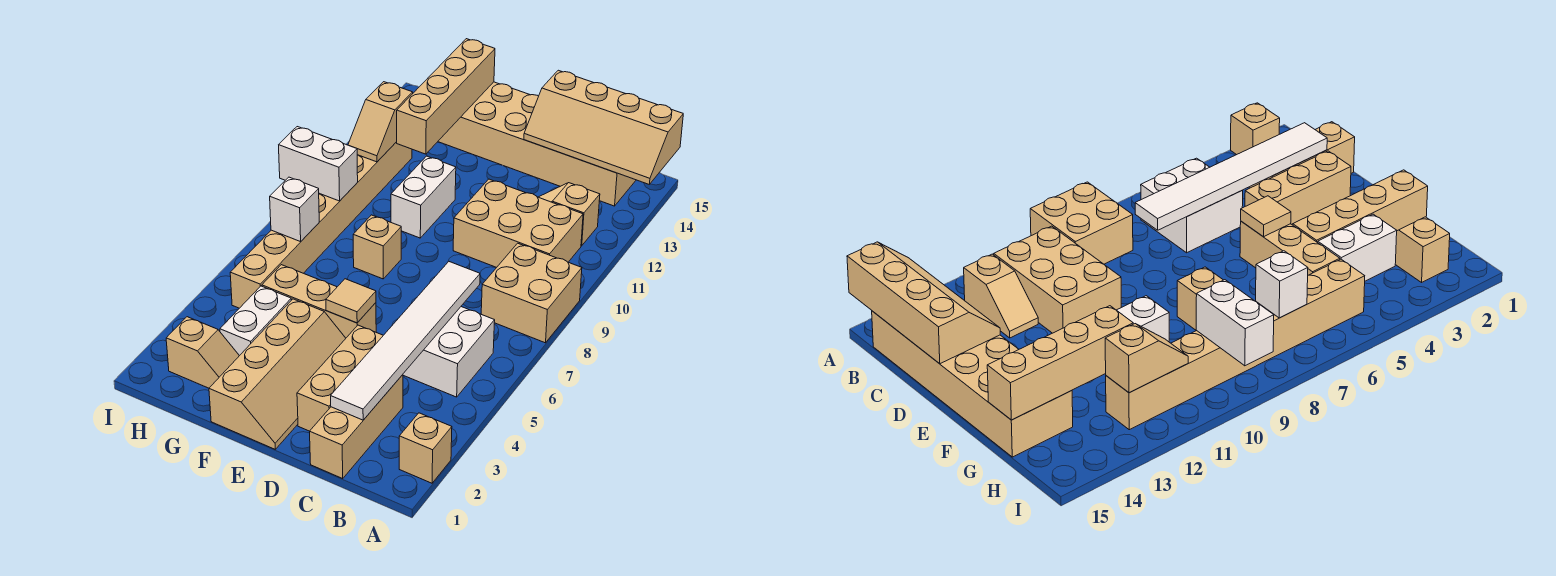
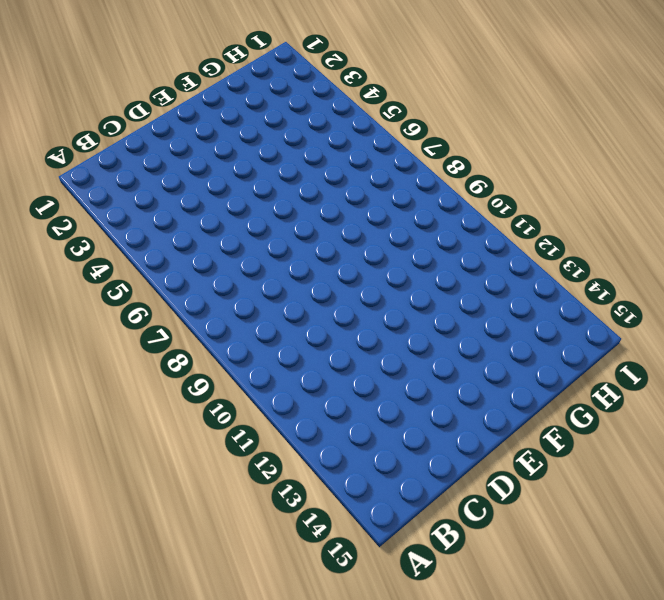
none -> tan brick A2 level 1
none -> tan brick A8:B9 level 1
none -> white brick B5:C6 level 1

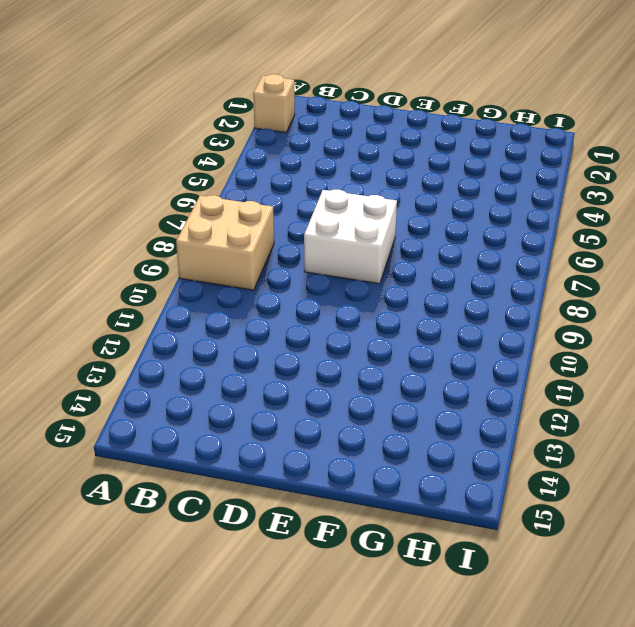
white brick D7:E8 level 1 -> white brick B5:C6 level 1
none -> tan brick B10:D11 level 1
none -> tan slope B12:C12 level 1 top B
none -> tan brick B14:G15 level 1

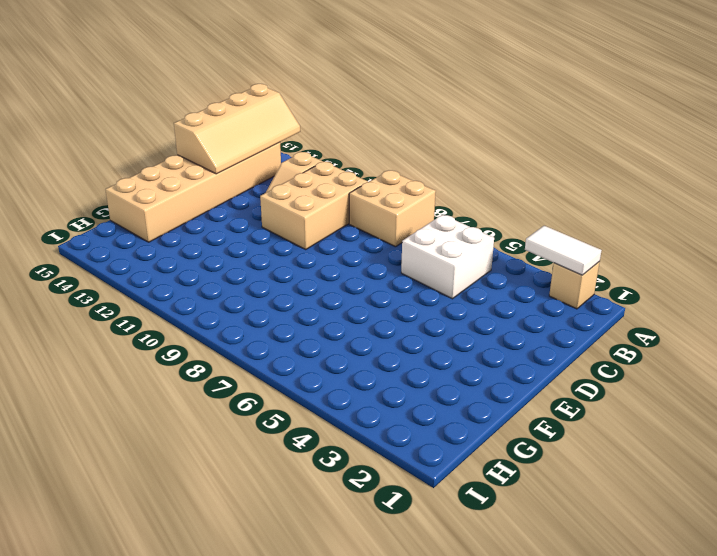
white tile A2:A3 level 2 -> none
none -> tan brick C1:C3 level 1
none -> tan brick D2:D4 level 1
none -> tan slope E1:F4 level 1 top F

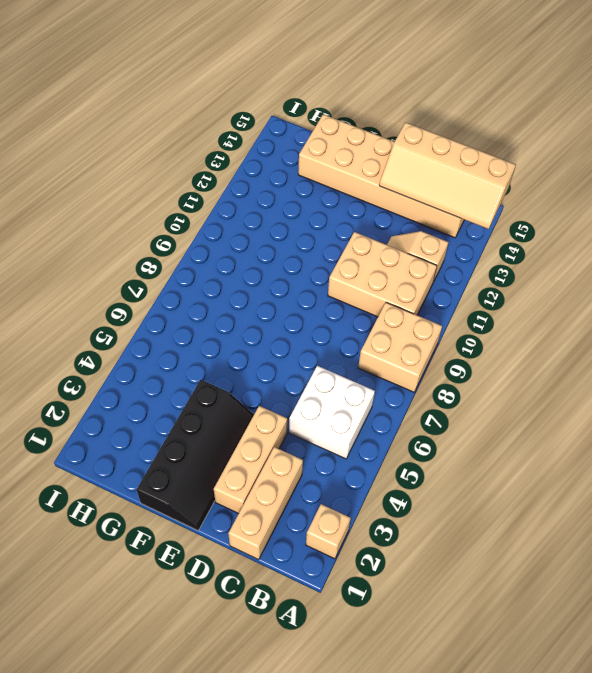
black slope E1:F4 level 1 top F -> tan slope E1:F4 level 1 top F
none -> tan brick E5:G5 level 1
none -> tan brick F8 level 1
none -> white brick F10:F11 level 1

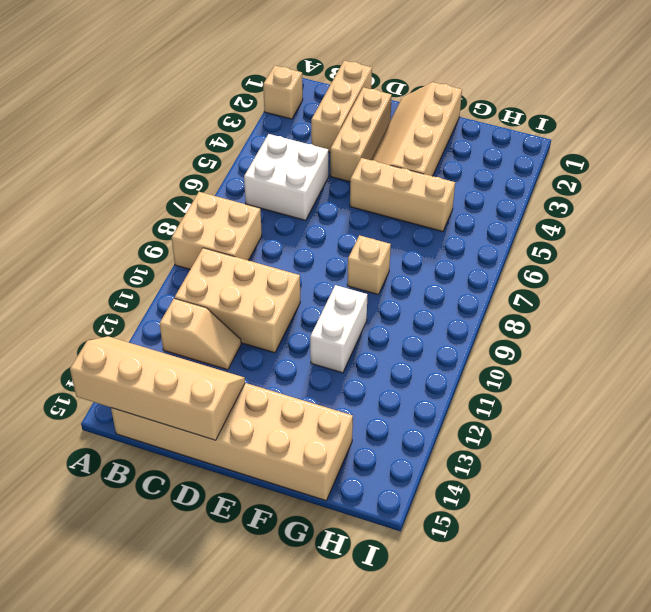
none -> tan slope G2:H2 level 1 top H
none -> white brick G3:G4 level 1
none -> tan brick H5:H12 level 1

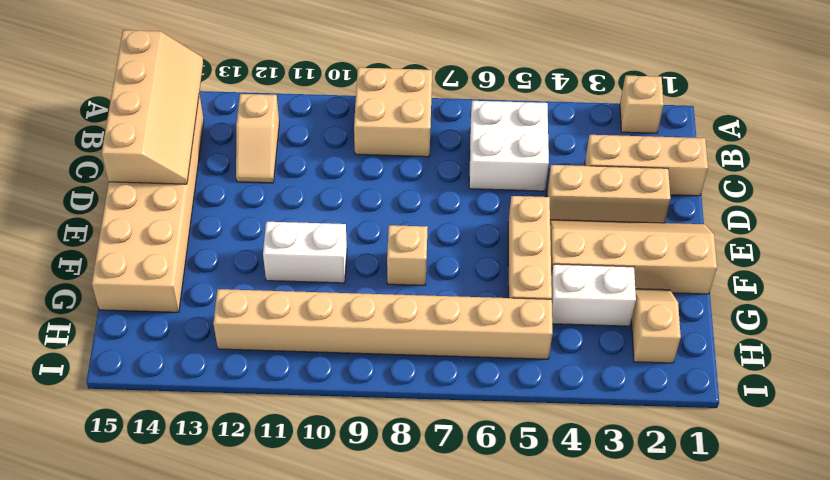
none -> tan brick B10:D11 level 1
none -> white tile C2:C7 level 2
none -> tan tile E5 level 2

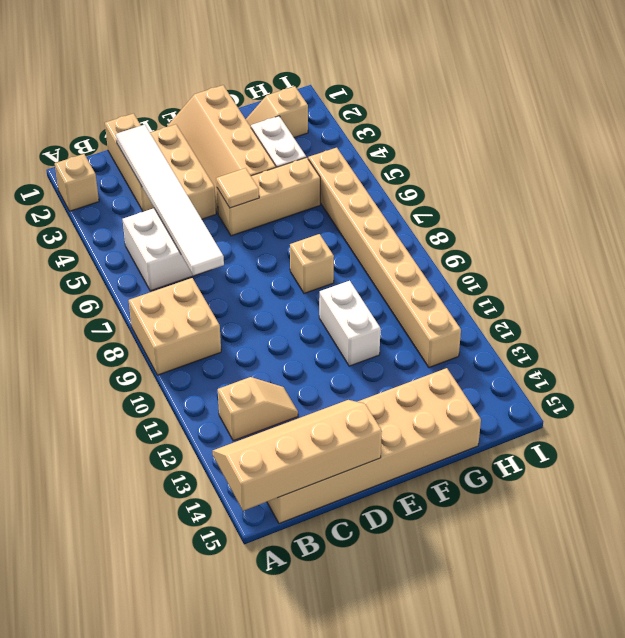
none -> tan brick B10:D11 level 1
none -> tan brick G12:G15 level 2
none -> white brick H7 level 2

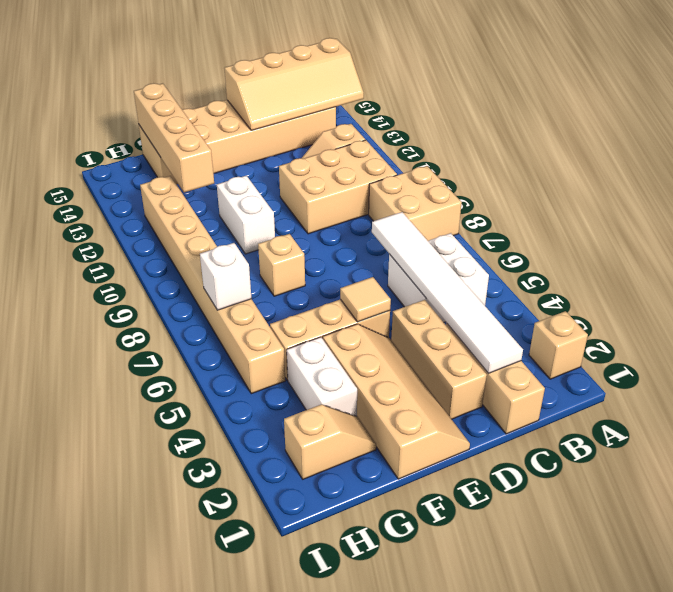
none -> white brick H9:I9 level 2
none -> tan slope H11:H12 level 2 top 12

